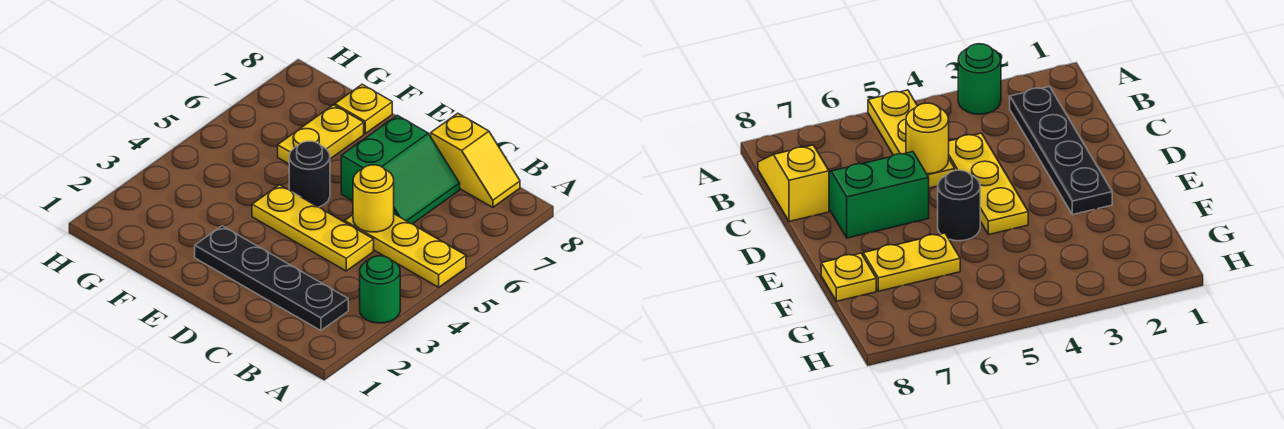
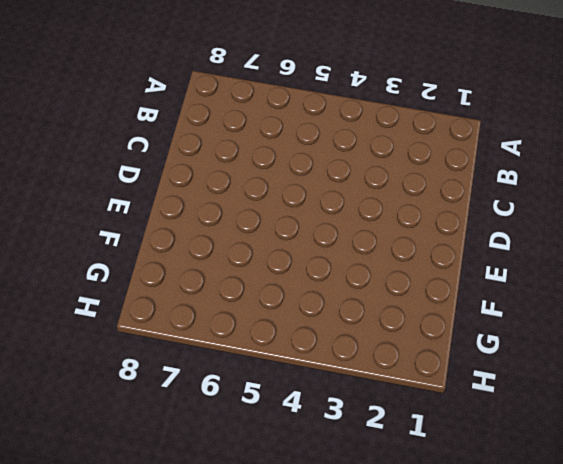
none -> green round brick A3 level 1
none -> yellow plate A5:C5 level 1

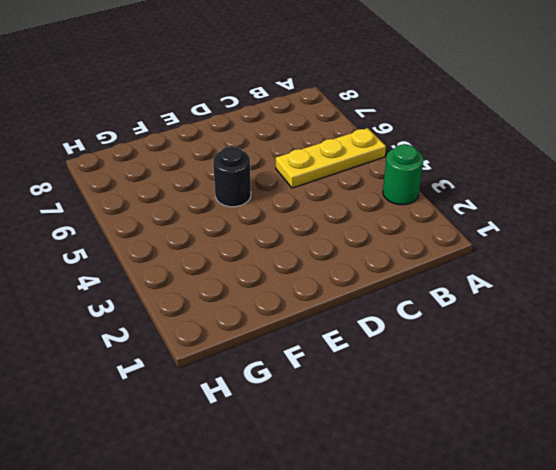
none -> black plate B2:E2 level 1
none -> yellow slope B8:C8 level 1 top C

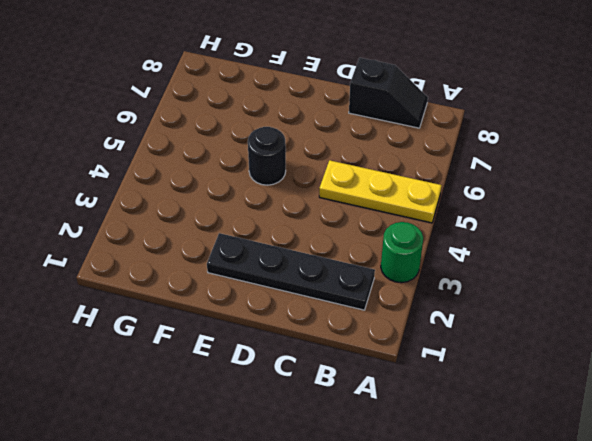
black slope B8:C8 level 1 top C -> yellow slope B8:C8 level 1 top C
none -> yellow plate C4:E4 level 1
none -> green slope C6:D7 level 1 top D

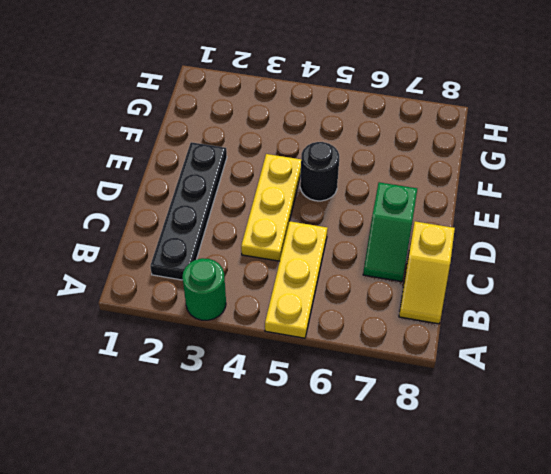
green slope C7:D7 level 1 top D -> green slope C6:D7 level 1 top D
none -> yellow plate F6:F7 level 1
none -> yellow plate F8 level 1

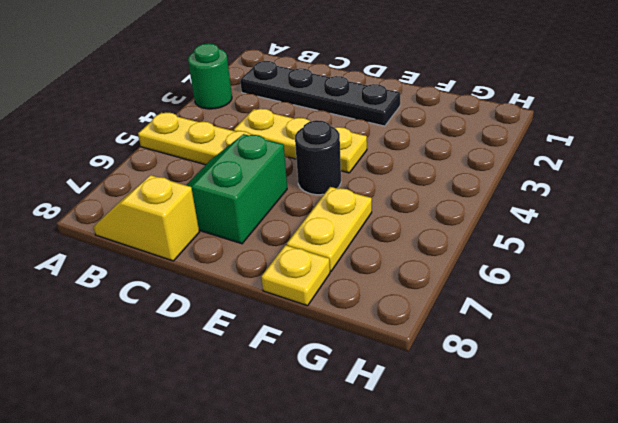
none -> yellow round brick C5 level 2

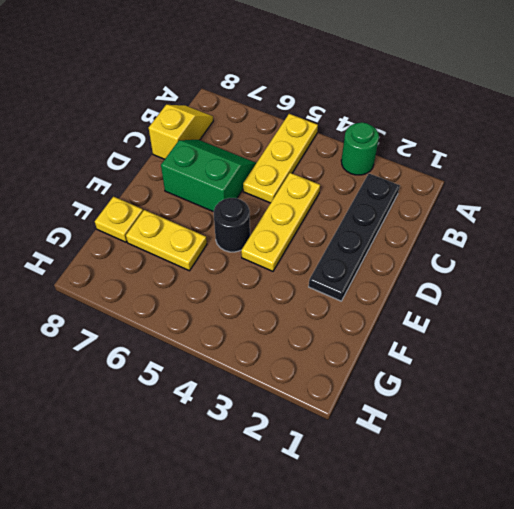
none -> yellow round brick C5 level 2

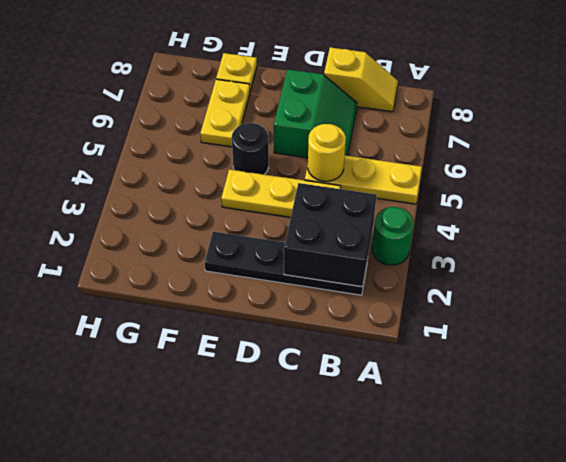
black brick B2:C3 level 2 -> none

